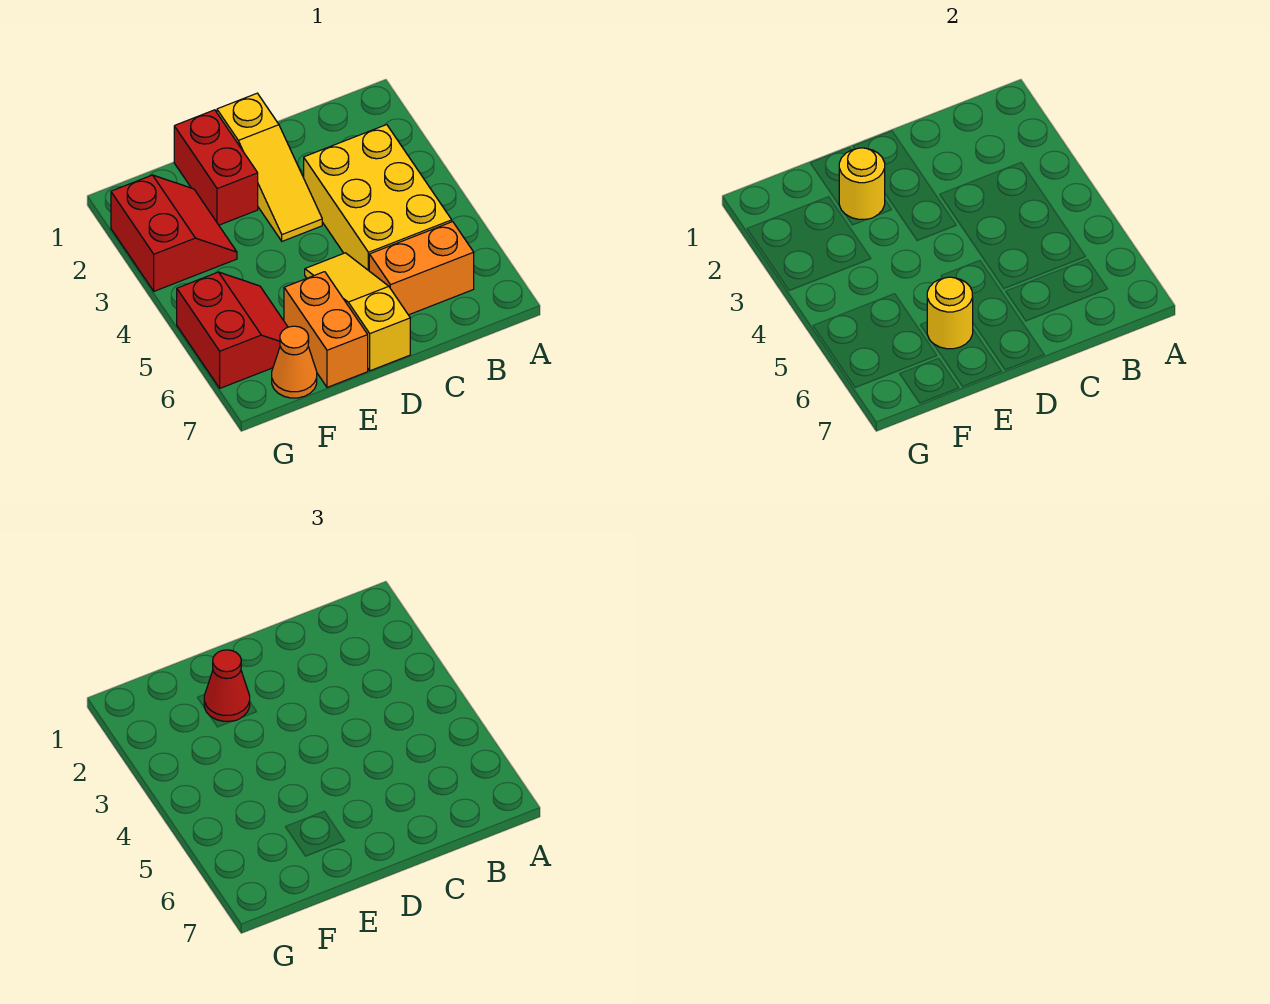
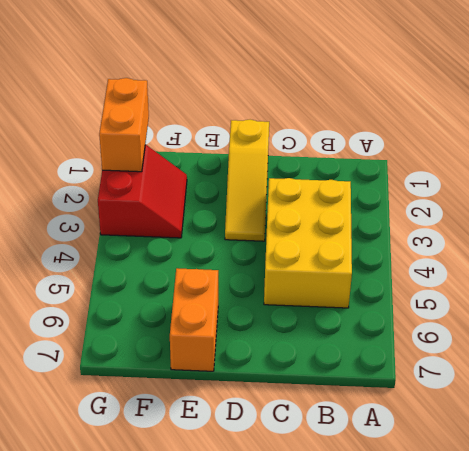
orange brick G1:G2 level 2 -> orange brick B6:C6 level 1
none -> yellow slope D5:D7 level 1 top 7
none -> red brick E1:E2 level 1
none -> red slope F5:G6 level 1 top G

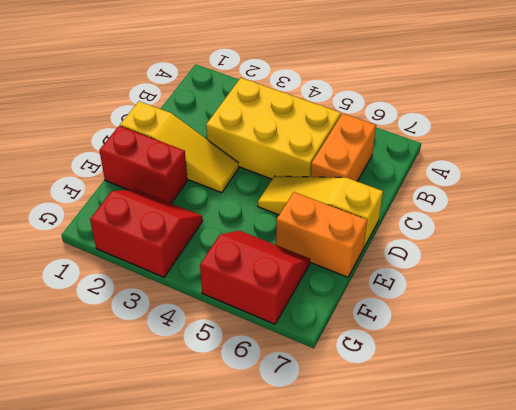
none -> orange cone F7 level 1
none -> yellow round brick E2 level 2
none -> yellow round brick E6 level 2

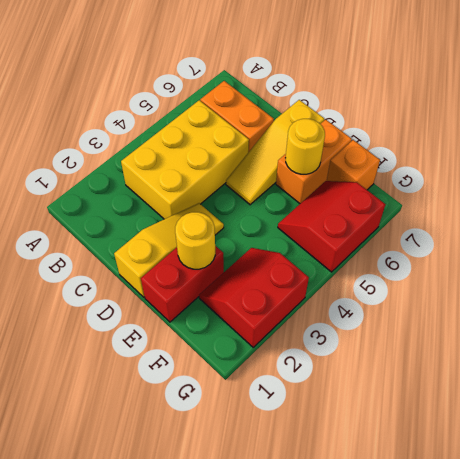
orange brick F7 level 1 -> orange cone F7 level 1
none -> red cone E2 level 3

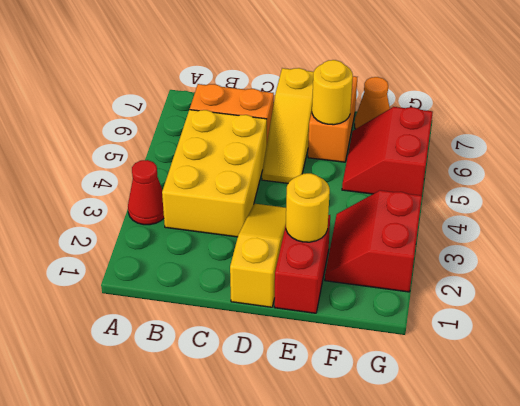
red cone A3 level 1 -> red cone E2 level 3

